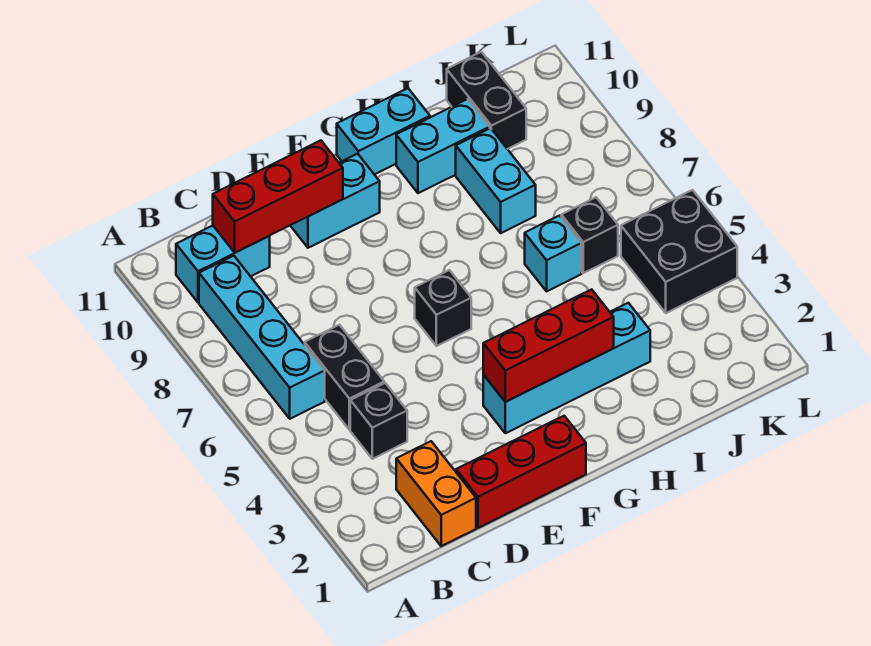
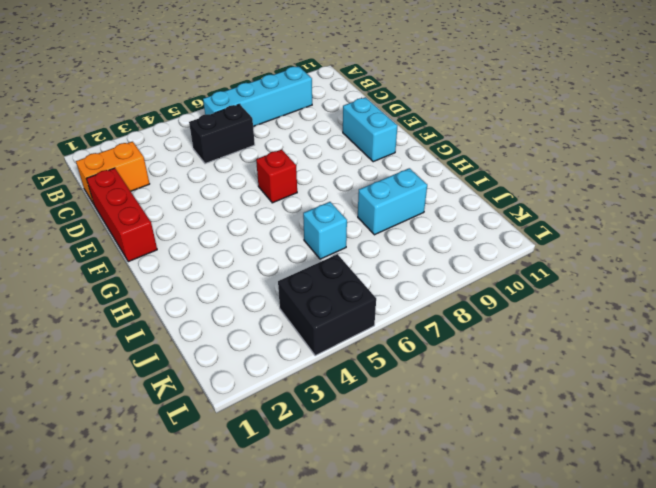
red brick F6 level 1 -> black brick F6 level 1
none -> cyan brick B10:C10 level 1
none -> black brick C4 level 1
none -> cyan brick F3:I3 level 1

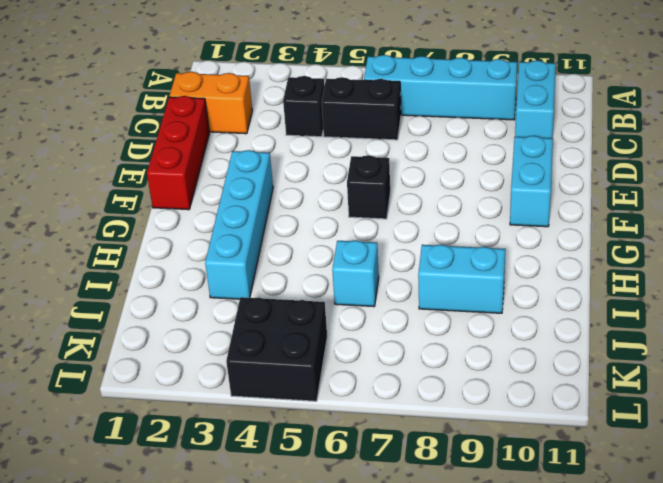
none -> cyan brick G11:H11 level 1
none -> cyan brick H10:I10 level 1
none -> black brick J6 level 1

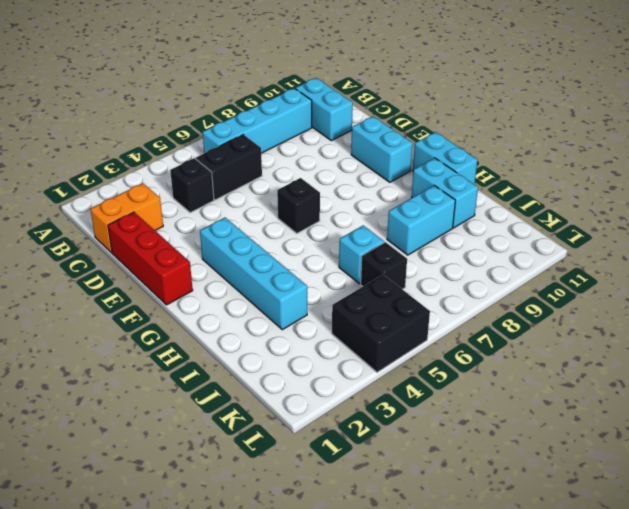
none -> black brick J10:J11 level 1
none -> red brick C10:E10 level 2
none -> red brick F3:H3 level 2

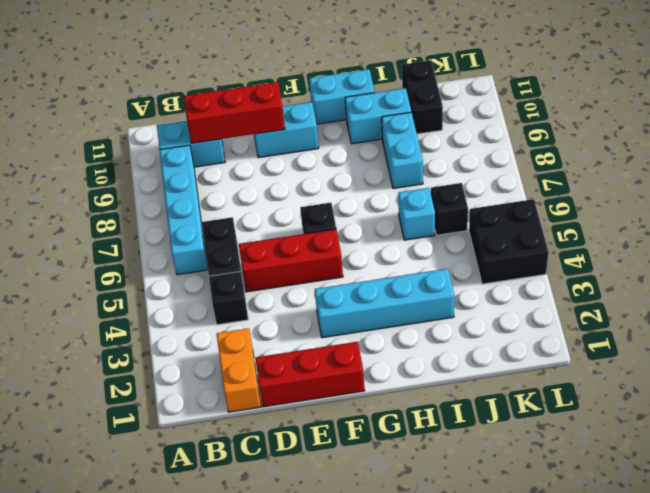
red brick D5:F5 level 1 -> red brick F3:H3 level 2

